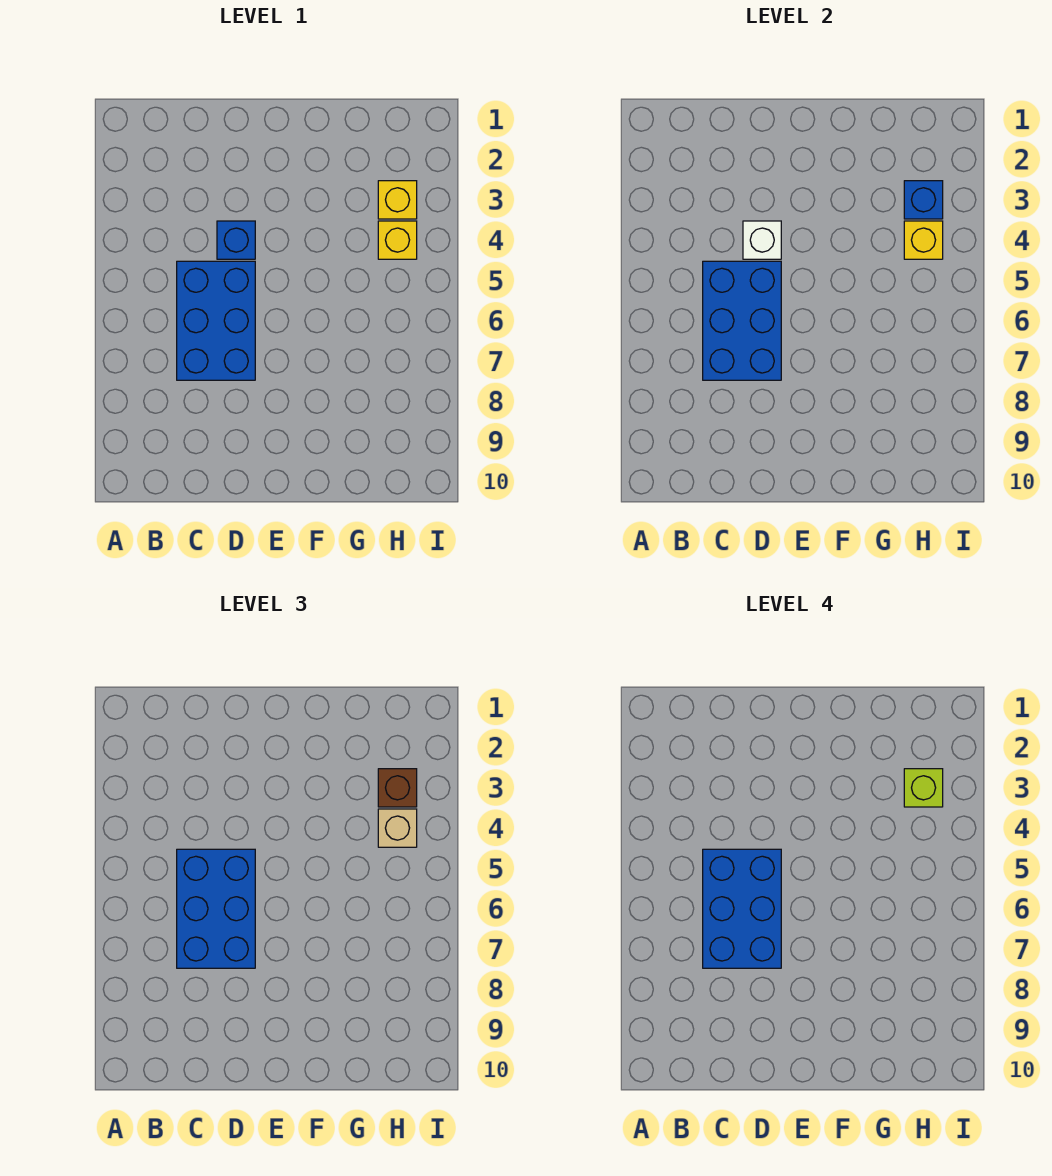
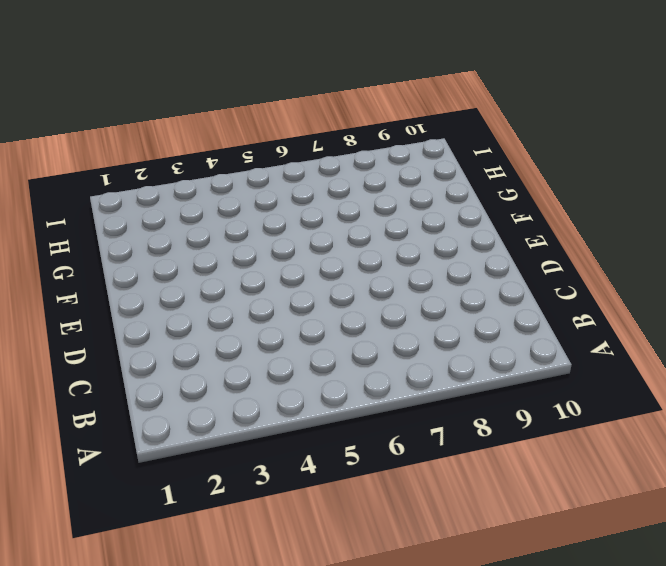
none -> blue brick C5:D7 level 1
none -> blue brick D4 level 1
none -> yellow brick H3 level 1

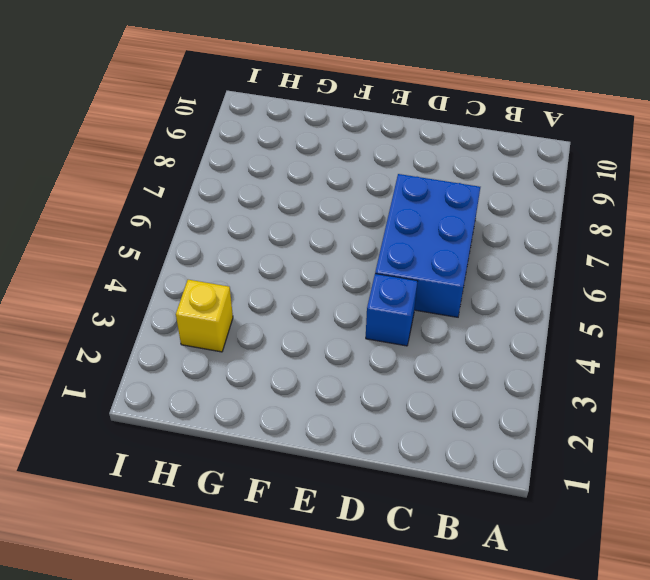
none -> yellow brick H4 level 1
none -> blue brick C5:D7 level 2
none -> white brick D4 level 2

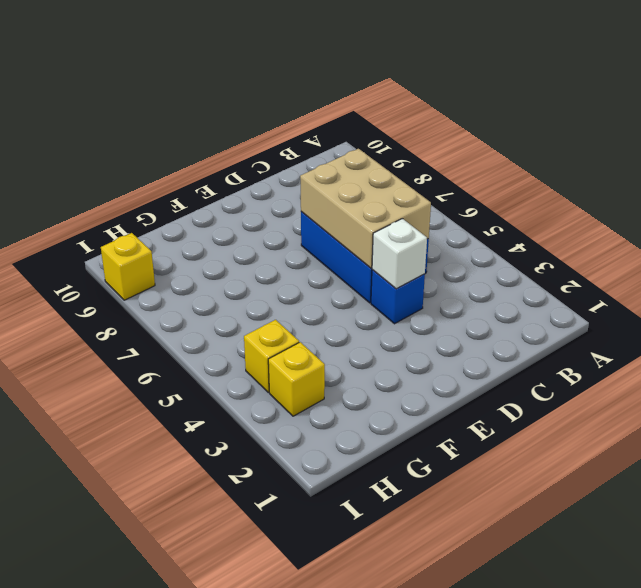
tan brick C5:D7 level 2 -> blue brick C5:D7 level 2
yellow brick I9 level 1 -> yellow brick H4 level 2
none -> blue brick H3 level 2
none -> blue brick C5:D7 level 3
none -> brown brick H3 level 3

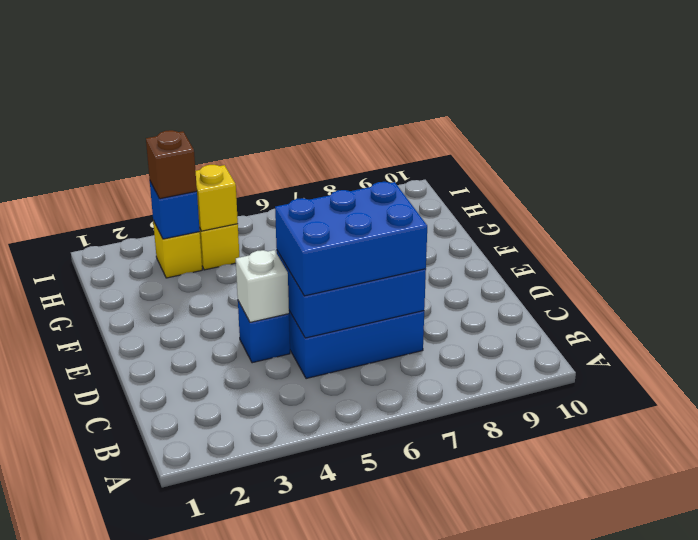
none -> tan brick H4 level 3
none -> blue brick C5:D7 level 4
none -> lime brick H3 level 4

